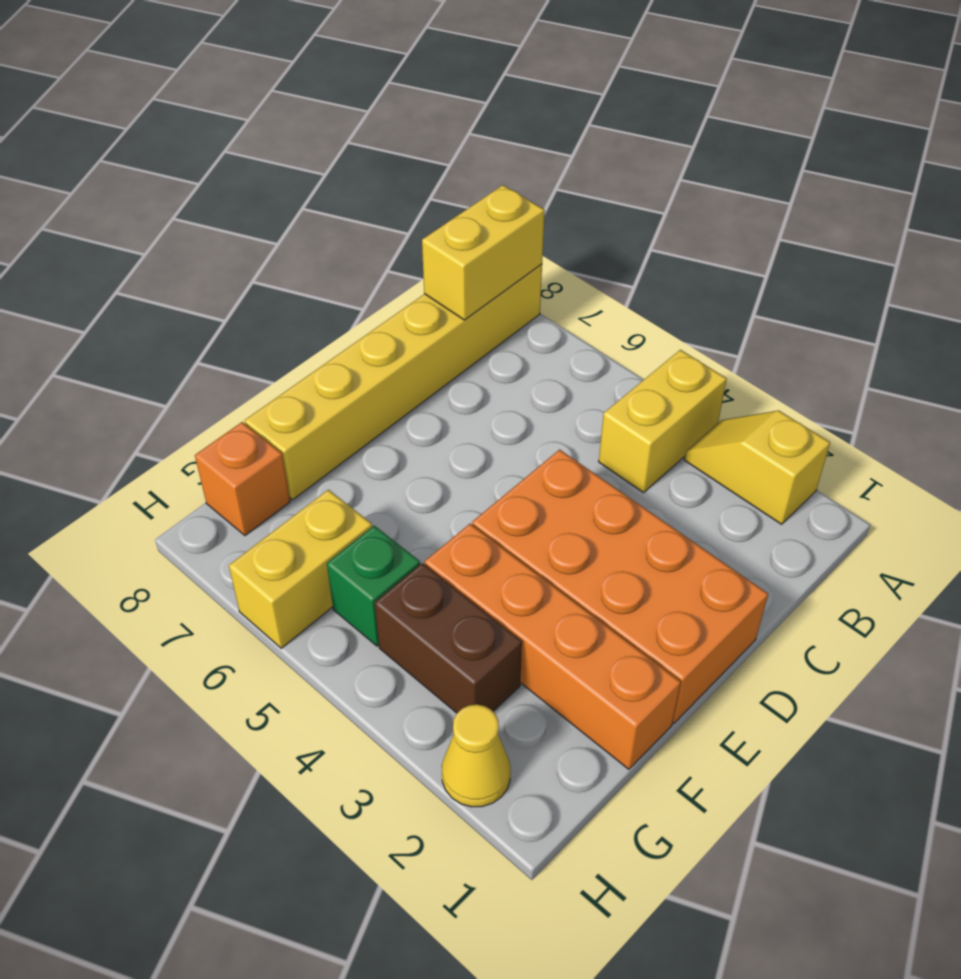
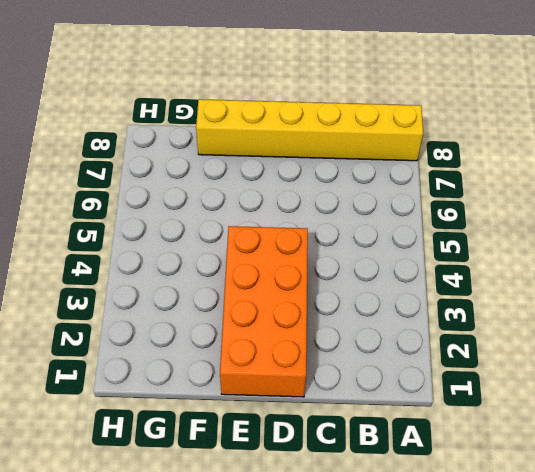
none -> yellow slope A2:A3 level 1 top 2
none -> yellow brick A4:B4 level 1

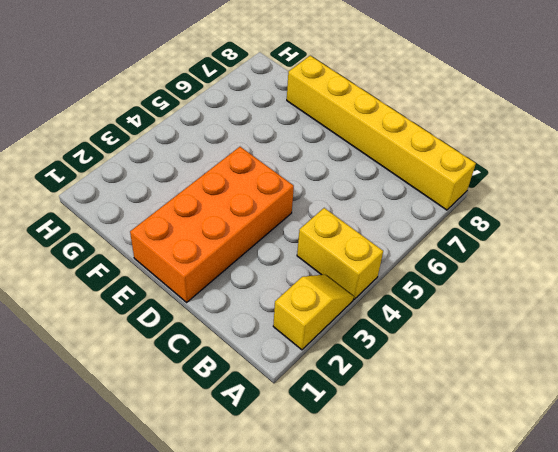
none -> orange brick F1:F4 level 1
none -> brown brick G3:G4 level 1

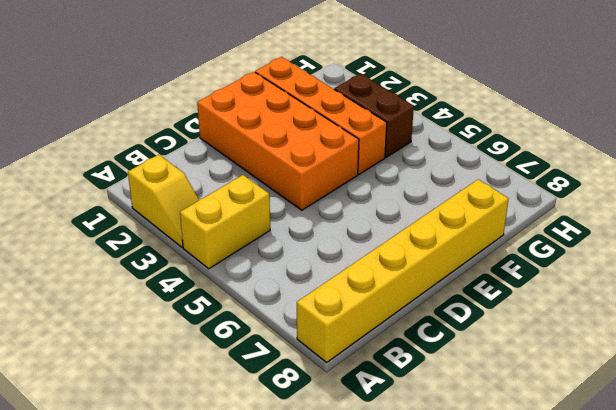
none -> green brick G5 level 1
none -> yellow brick G6:H6 level 1

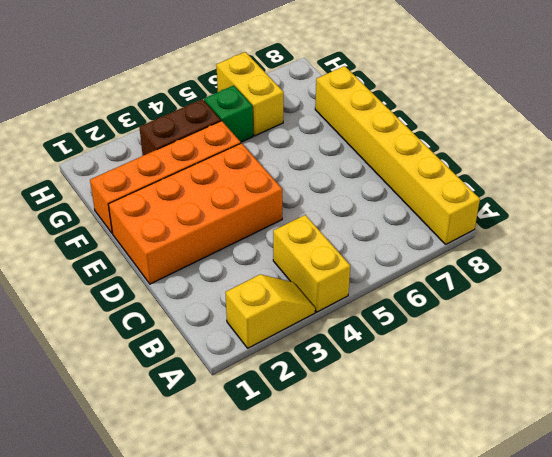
none -> orange brick G8 level 1
none -> yellow cone H2 level 1

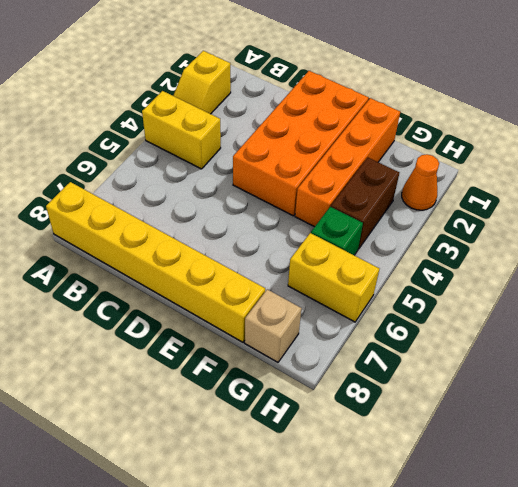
tan brick G8 level 1 -> orange brick G8 level 1
orange cone H2 level 1 -> yellow cone H2 level 1
none -> yellow brick A8:B8 level 2

